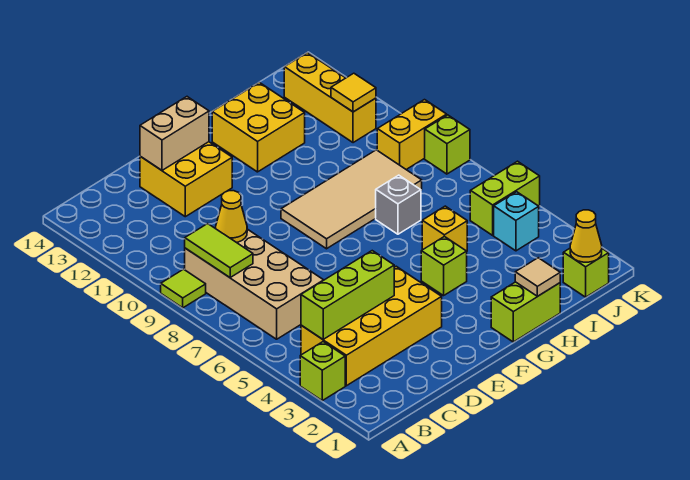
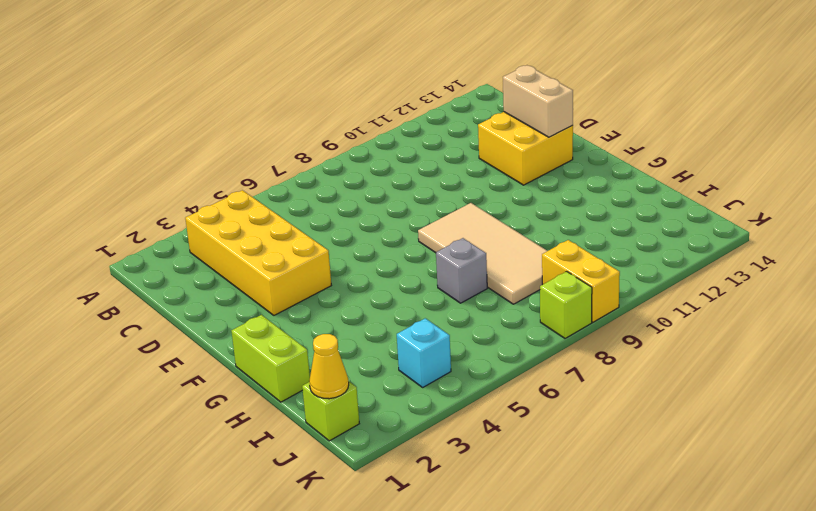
none -> lime brick A3 level 1
none -> lime tile A9 level 1
none -> tan brick B6:C9 level 1

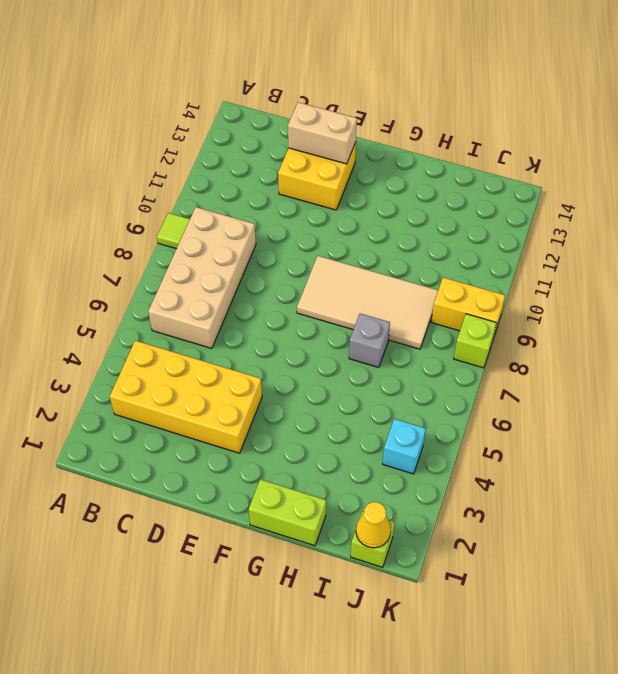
none -> lime brick A3 level 1
none -> lime brick G4 level 1
none -> yellow brick G12:H13 level 1

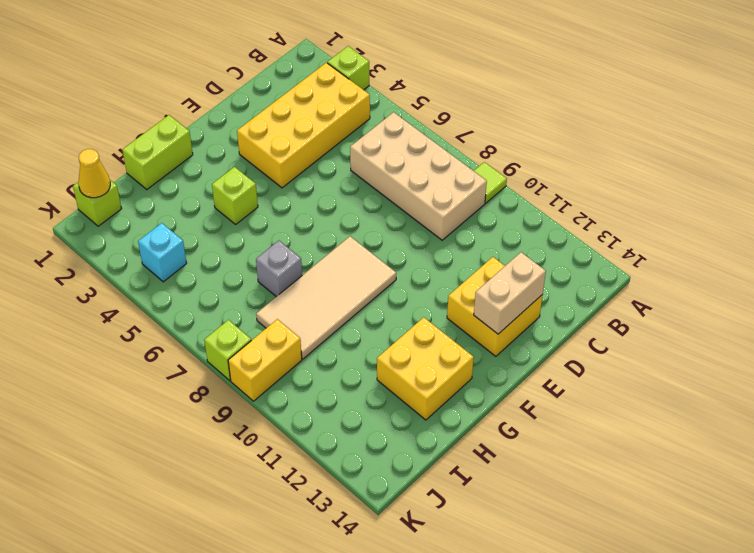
none -> yellow brick H5 level 1
none -> lime brick J5:K5 level 1
none -> yellow brick J11:J13 level 1

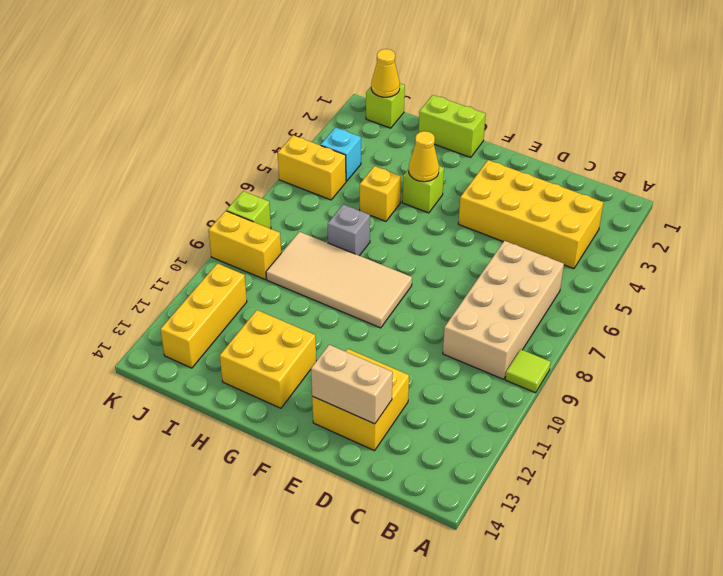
yellow cone G4 level 2 -> yellow cone C9 level 2
yellow brick J5:K5 level 1 -> lime brick J5:K5 level 1
none -> lime brick A3 level 1
none -> lime brick B4:D4 level 2
none -> lime tile B8:B9 level 2

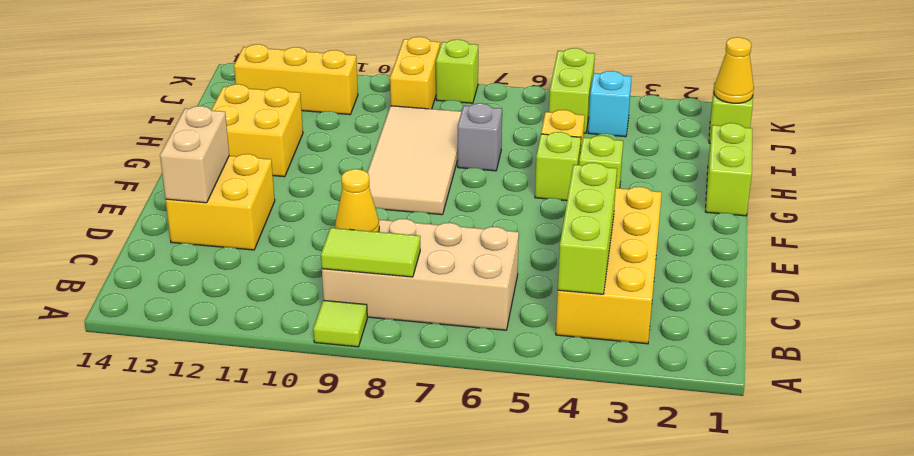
lime brick G5 level 1 -> lime brick A3 level 1
none -> tan tile H1 level 2
none -> yellow tile J11 level 2

